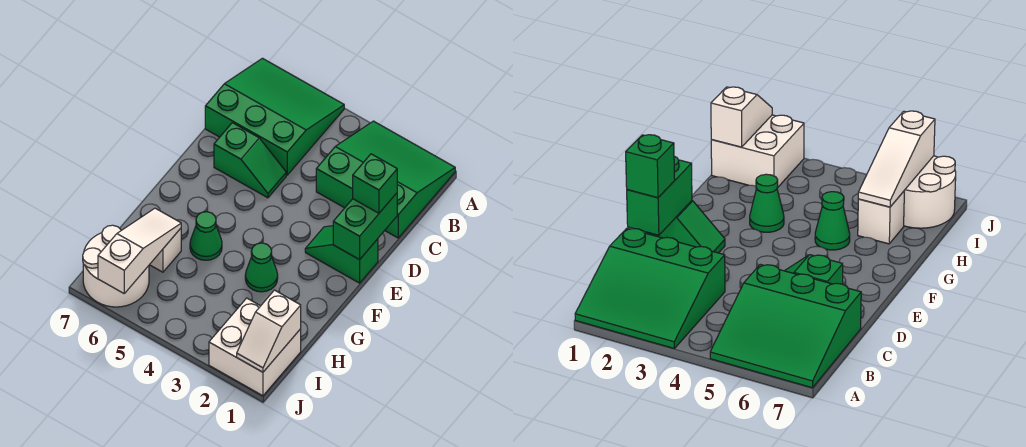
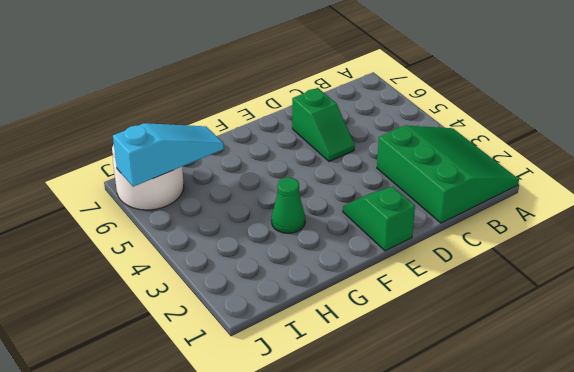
cyan slope H6:J6 level 2 top J -> white slope H6:J6 level 2 top J
none -> green slope A5:C7 level 1 top C
none -> green cone G5 level 1
none -> white brick H6 level 1

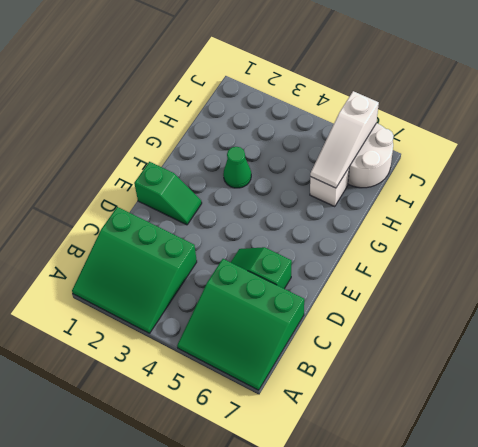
none -> green cone G5 level 1
none -> white brick I1:J2 level 1
none -> green brick D1:E1 level 2

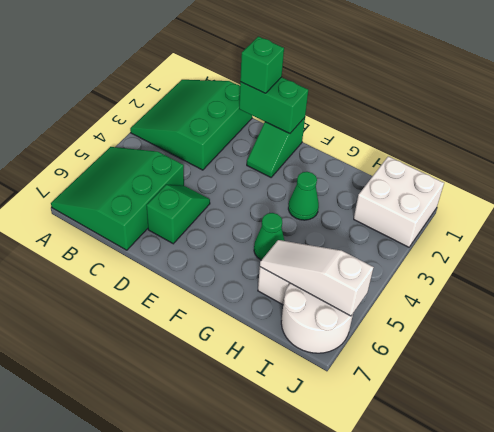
none -> white slope I1:J1 level 2 top I

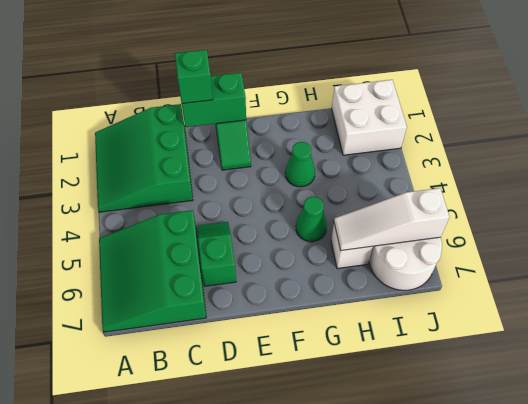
none -> white slope I1:J1 level 2 top I

